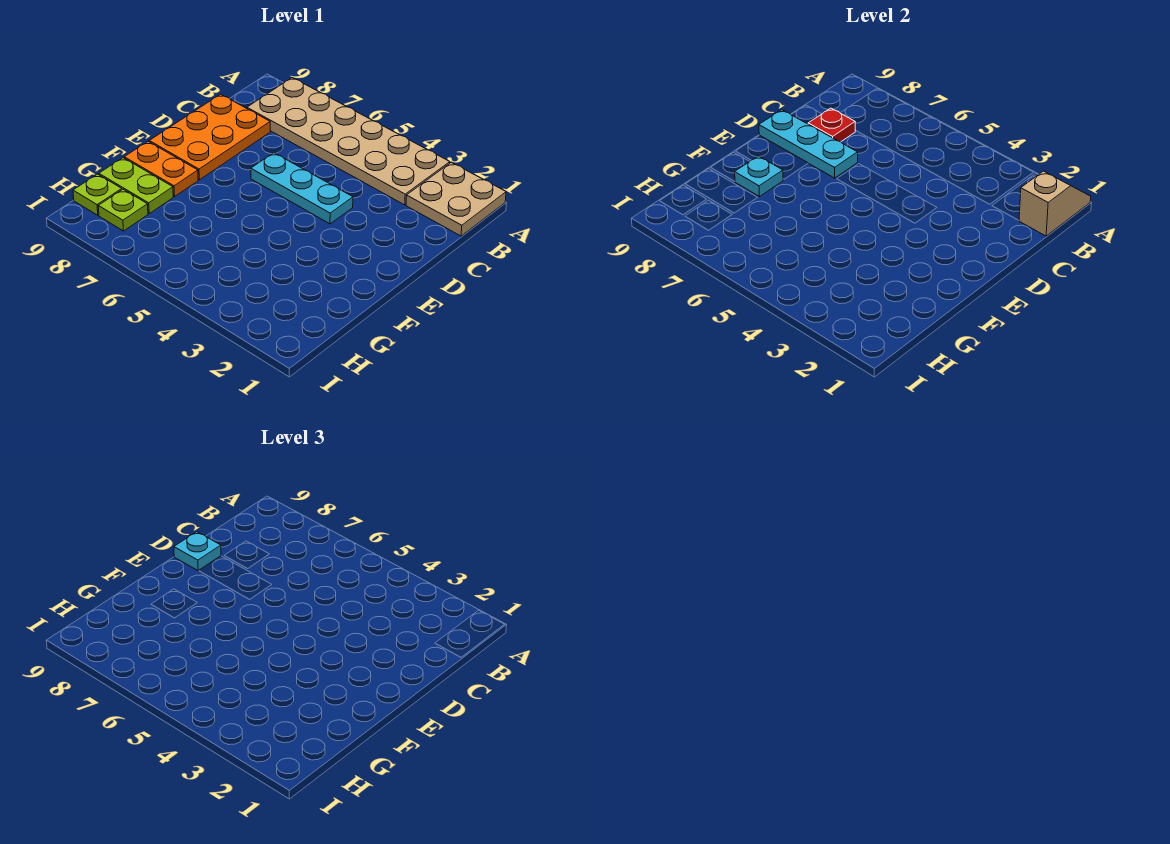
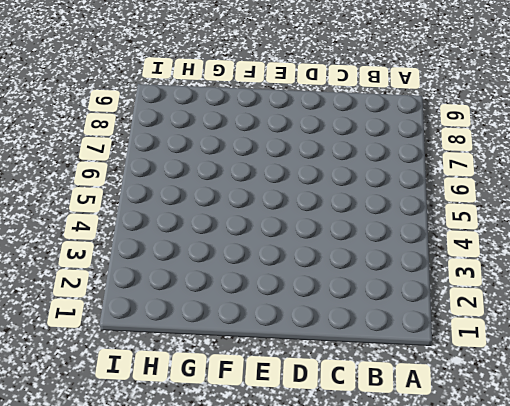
none -> tan plate A1:B2 level 1
none -> tan plate A3:B8 level 1
none -> orange plate C8:E9 level 1

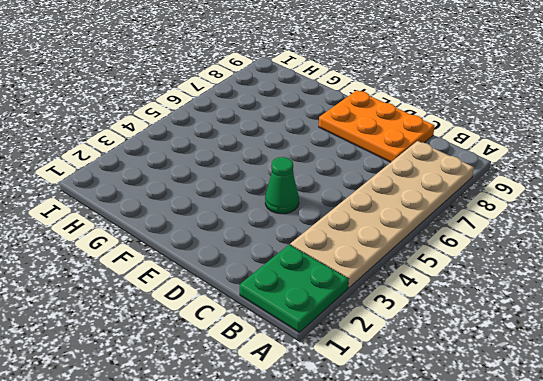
green plate A1:B2 level 1 -> tan plate A1:B2 level 1
green cone D4 level 1 -> cyan plate D4:D6 level 1
none -> orange plate F8:F9 level 1
none -> lime plate G8:G9 level 1
none -> lime plate H8 level 1

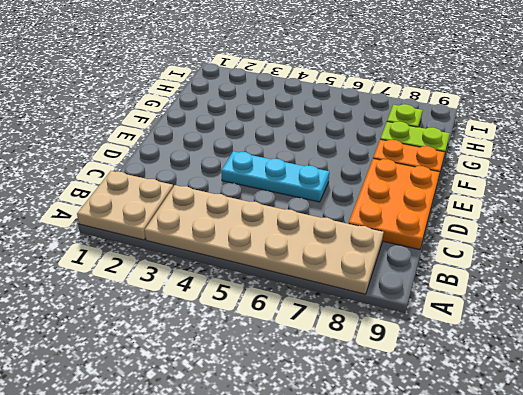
none -> lime plate H9 level 1
none -> tan slope A1:B1 level 2 top B
none -> red plate C8 level 2

